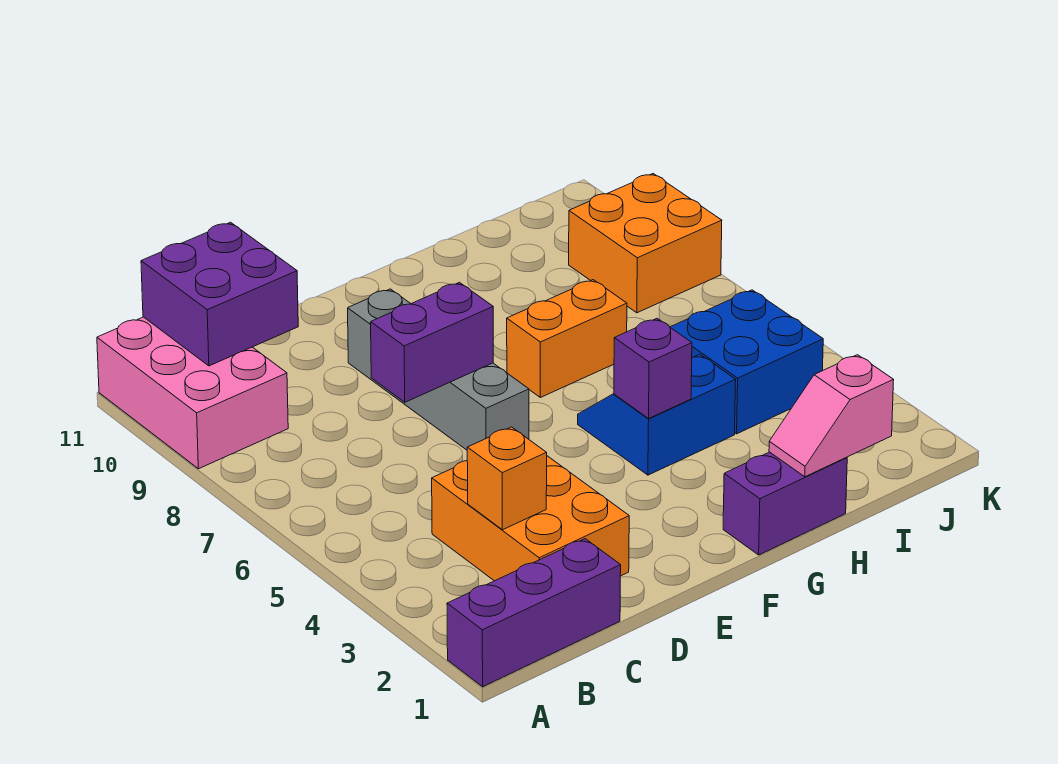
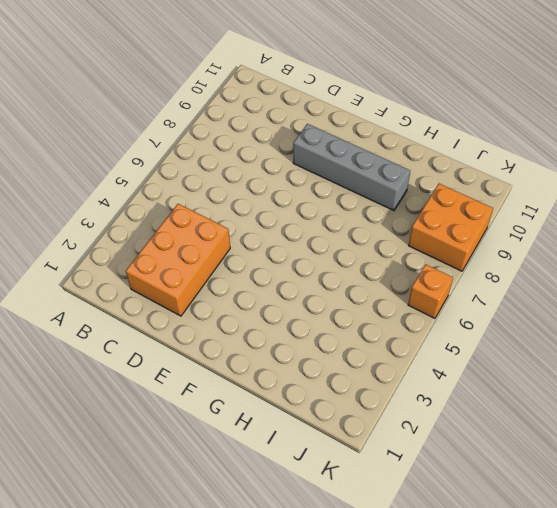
grey brick E9:H9 level 1 -> grey brick E6:E9 level 1
orange brick K6 level 1 -> orange brick C3 level 2
none -> purple brick A1:C1 level 1
none -> pink brick A9:B11 level 1
none -> purple brick G1:H1 level 1

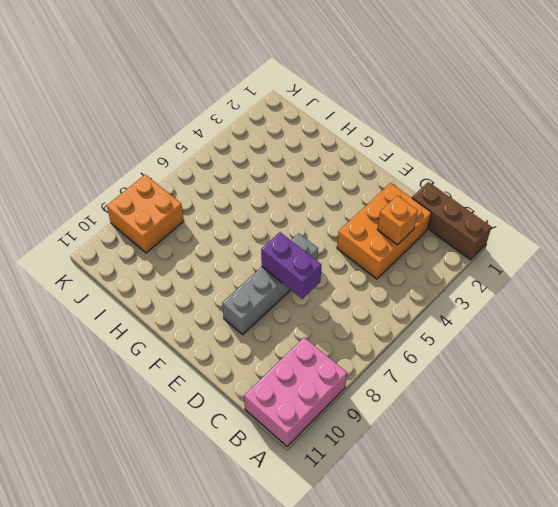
brown brick A1:C1 level 1 -> purple brick A1:C1 level 1
none -> purple brick G1:H1 level 1
none -> blue slope G4:H5 level 1 top 4
none -> orange brick G7:H7 level 1

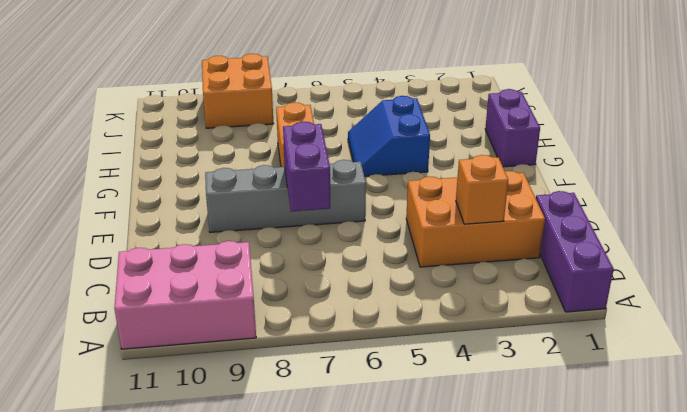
none -> blue brick I4:J5 level 1
none -> purple brick B10:C11 level 2
none -> purple brick G4 level 2

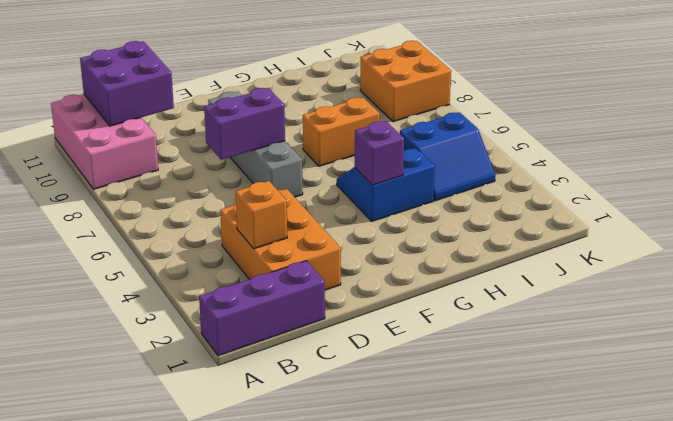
blue slope I4:J5 level 1 top 5 -> blue brick I4:J5 level 1
none -> purple brick G1:H1 level 1
none -> pink slope H1:I1 level 2 top I

